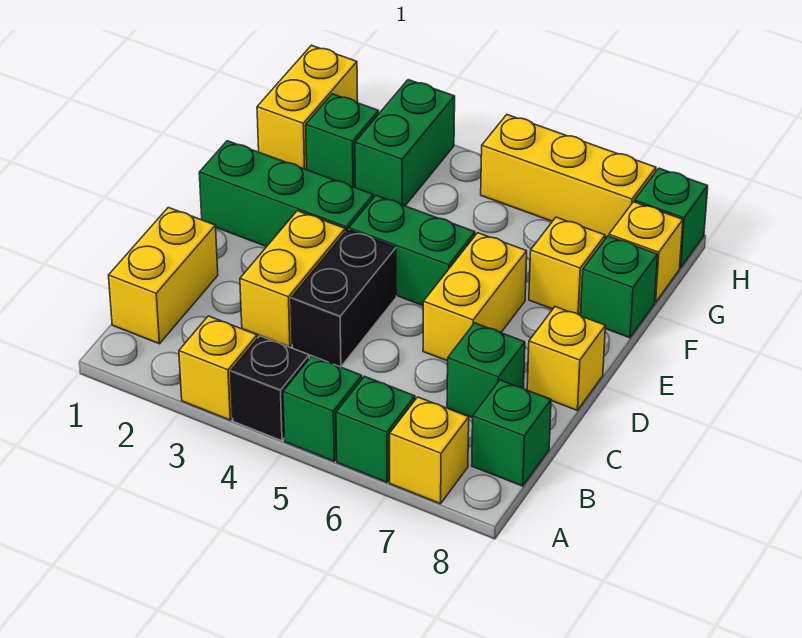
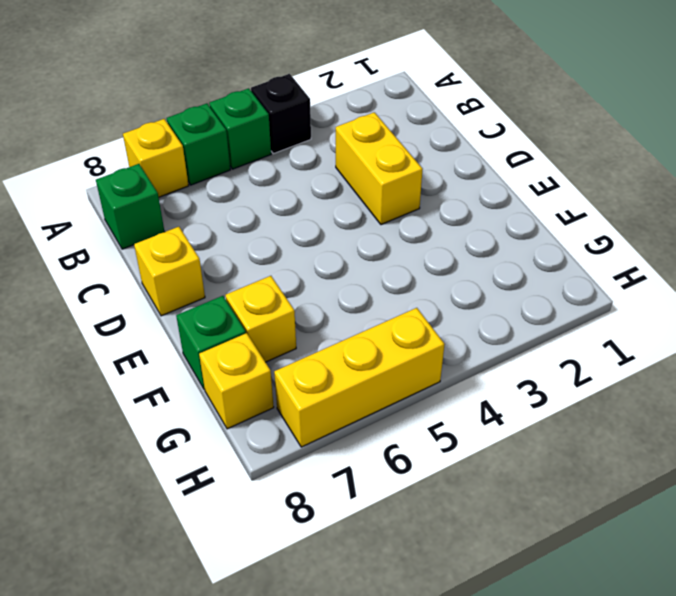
none -> yellow brick A3 level 1
none -> yellow brick B1:C1 level 1
none -> black brick C4:D4 level 1

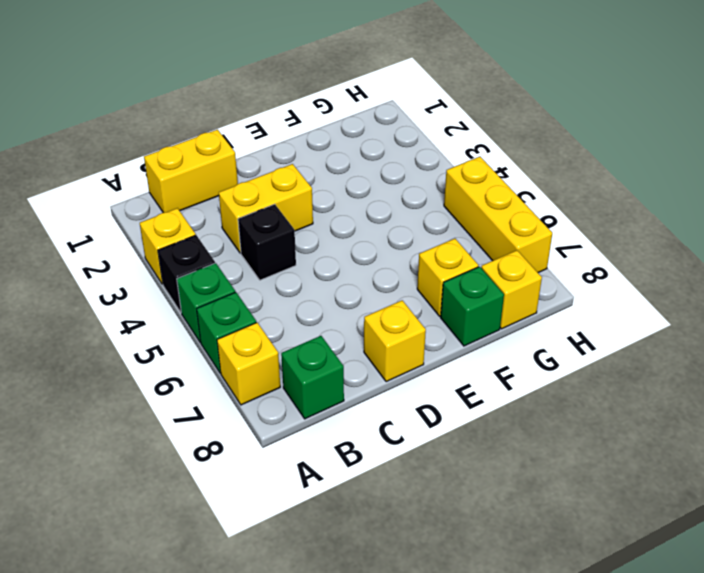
black brick C4 level 1 -> black brick C4:D4 level 1
none -> green brick C7 level 1
none -> yellow brick D6:E6 level 1
none -> green brick E1:E3 level 1

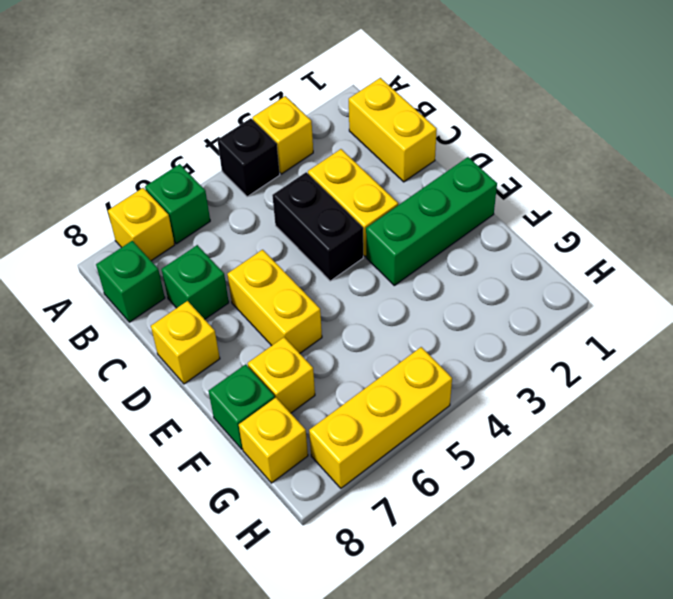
none -> green brick A5 level 1
none -> green brick E4:E5 level 1
none -> yellow brick G1:H1 level 1

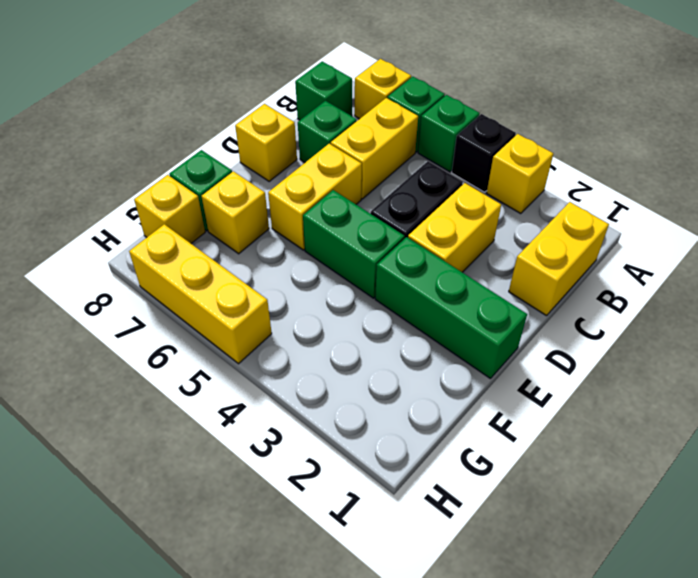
yellow brick B6:C6 level 1 -> yellow brick G1:H1 level 1
none -> green brick G2 level 1
none -> green brick G3:H3 level 1
none -> green brick H8 level 1

